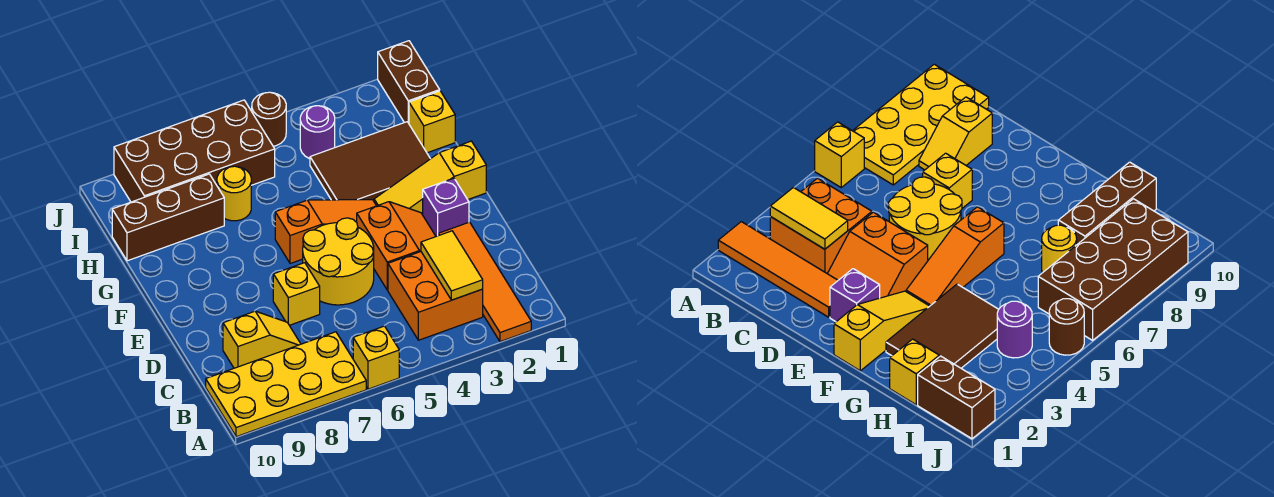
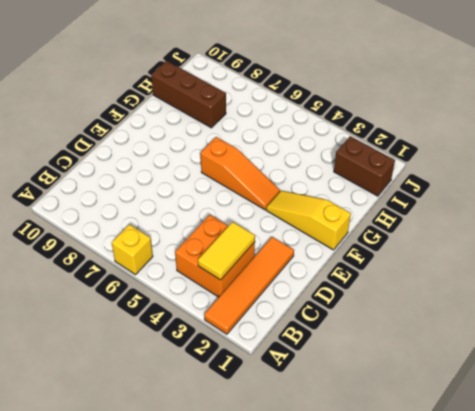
brown brick I1:I2 level 1 -> brown brick I1:J1 level 1
none -> yellow plate A7:B10 level 1
none -> yellow slope C8:C9 level 1 top 9
none -> orange slope D3:E4 level 1 top 4

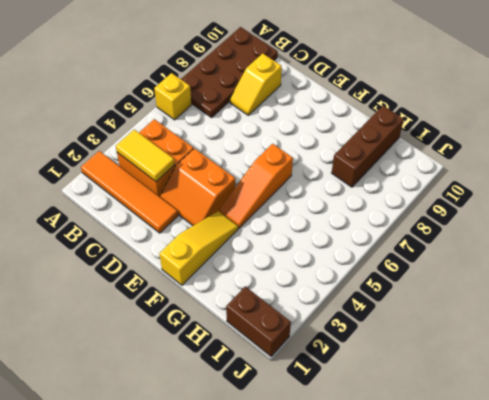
brown plate A7:B10 level 1 -> yellow plate A7:B10 level 1
none -> yellow round brick D5:E6 level 1
none -> yellow brick D7 level 1
none -> purple brick E2 level 1

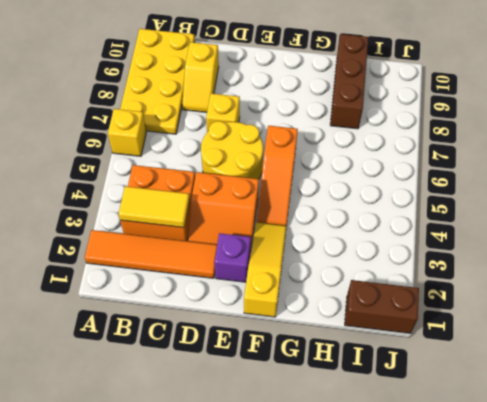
none -> brown tile G2:H4 level 1
none -> yellow brick H1 level 1
none -> yellow round brick H7 level 1

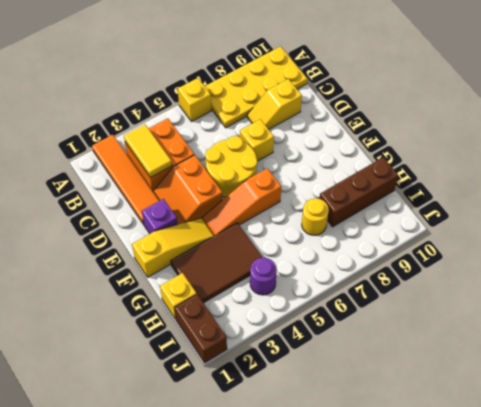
none -> brown brick I6:J9 level 1
none -> brown round brick J5 level 1

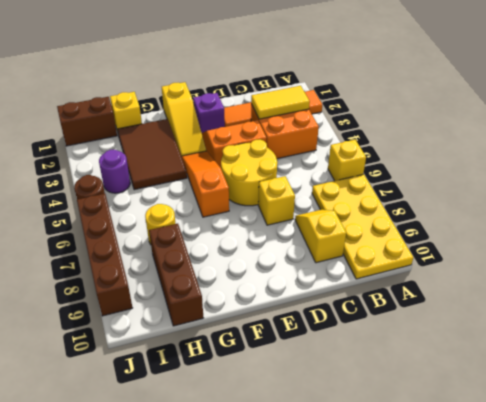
brown brick J6:J9 level 1 -> brown brick I6:J9 level 1

